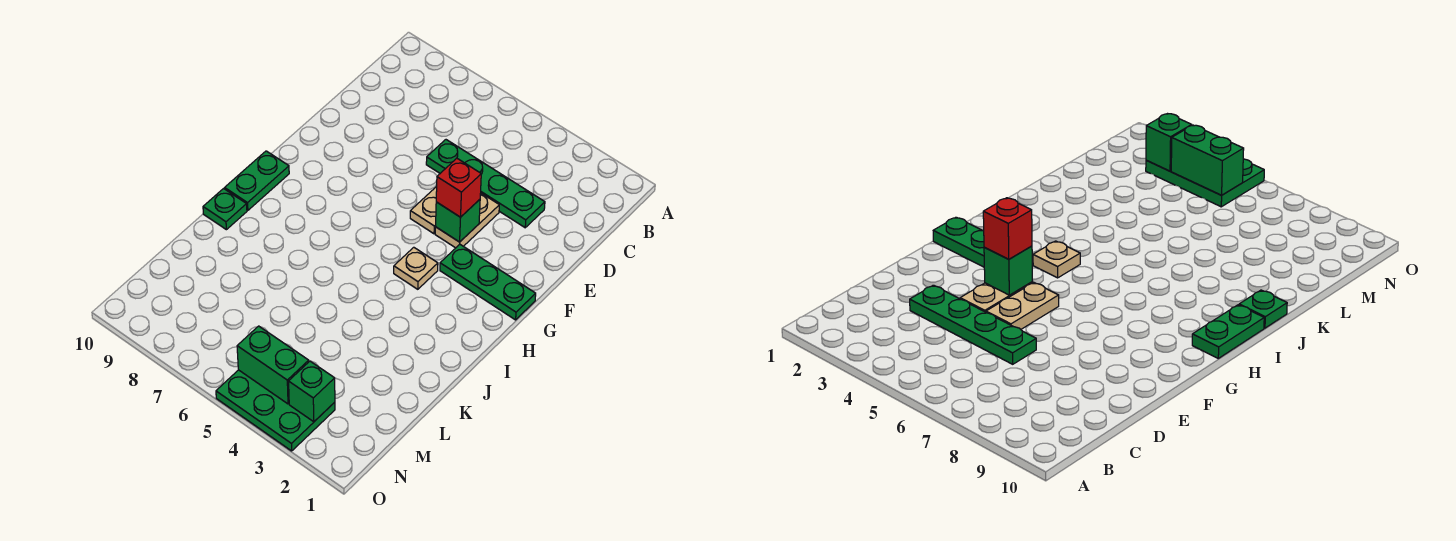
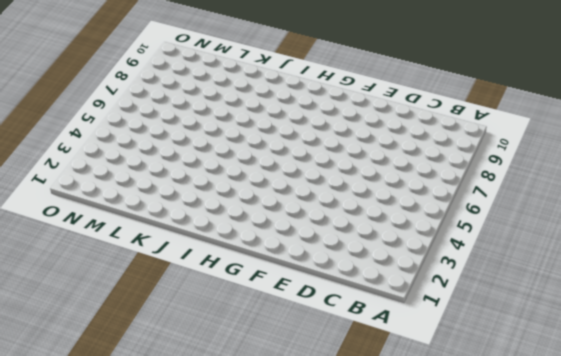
none -> green plate D3:D6 level 1
none -> tan plate E4:F4 level 1
none -> tan plate E5:F5 level 1

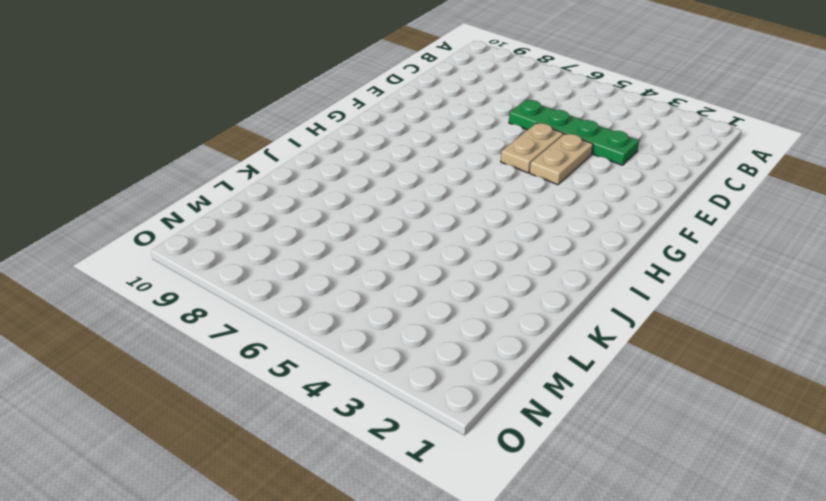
none -> green plate G1:G3 level 1
none -> tan plate H4 level 1
none -> green plate H10:I10 level 1

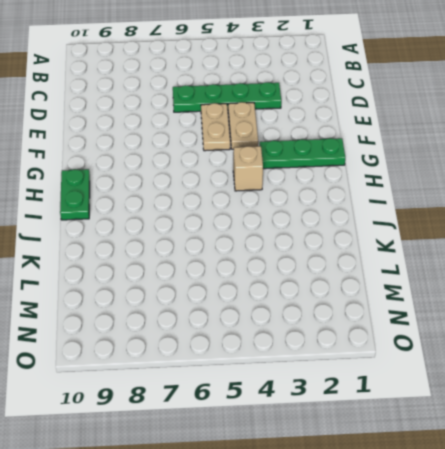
tan brick H4 level 1 -> tan plate H4 level 1
none -> green plate J10 level 1
none -> green plate N3:O5 level 1
none -> green brick F4 level 2

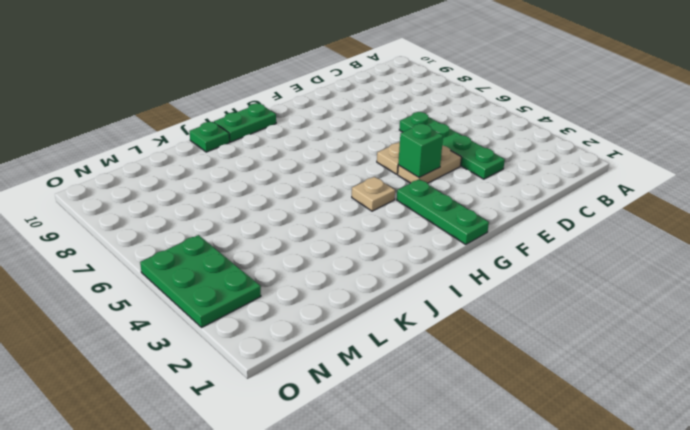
none -> green brick N3 level 2
none -> green brick N4:N5 level 2
none -> red brick F4 level 3

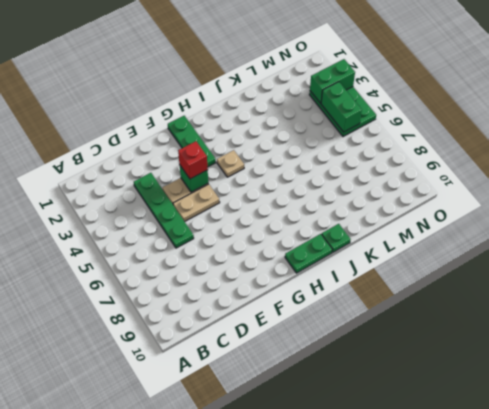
green brick N3:O3 level 2 -> green brick N3 level 2

